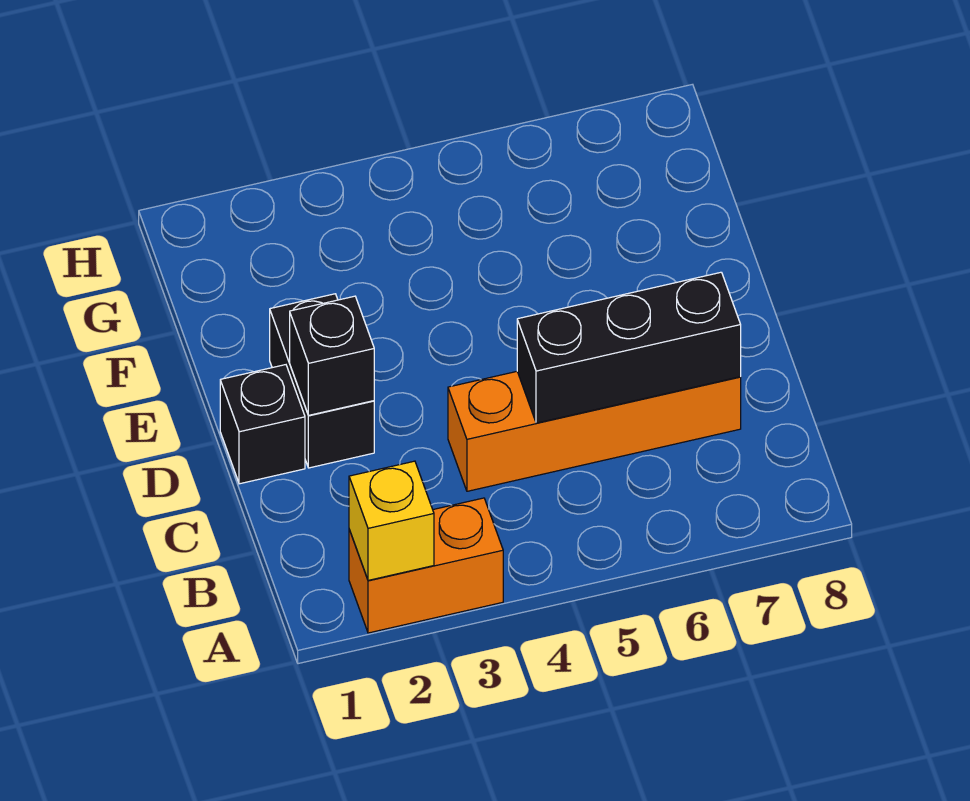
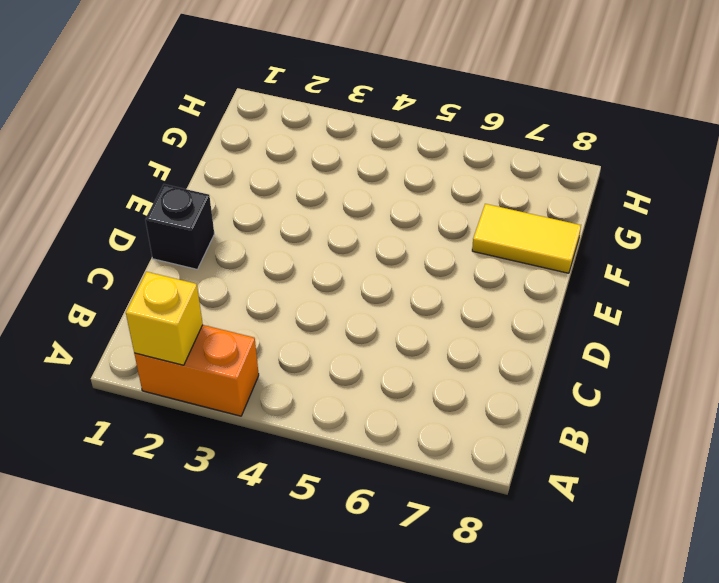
yellow tile F7:F8 level 1 -> none
none -> orange brick C4:C7 level 1
none -> black brick D2:E2 level 1

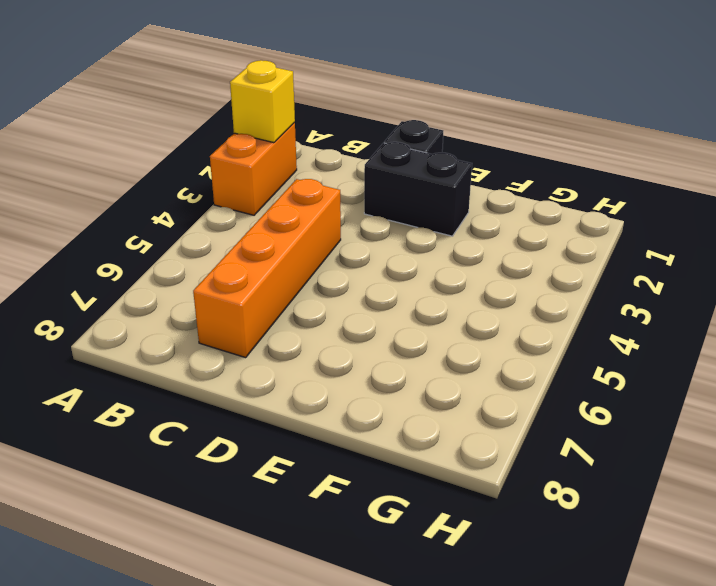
none -> black brick C5:C7 level 2
none -> black brick D2 level 2

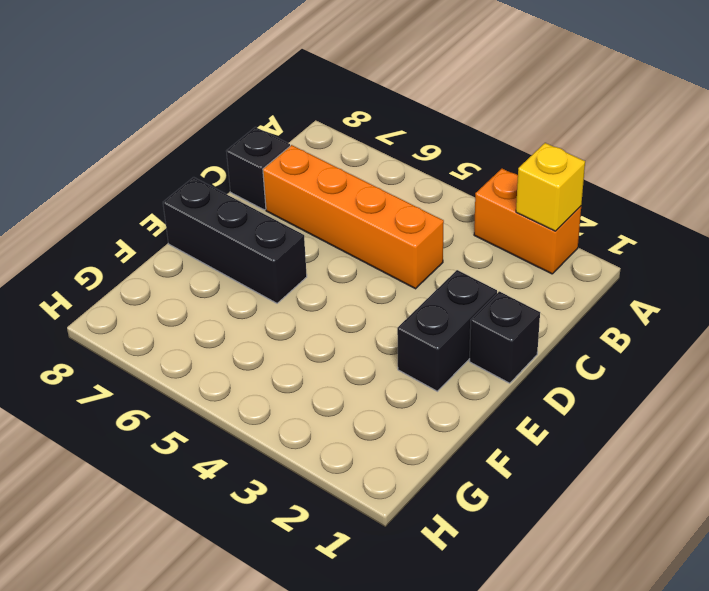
black brick C8 level 1 -> black brick D2 level 2
black brick E6:E8 level 1 -> black brick C5:C7 level 2

